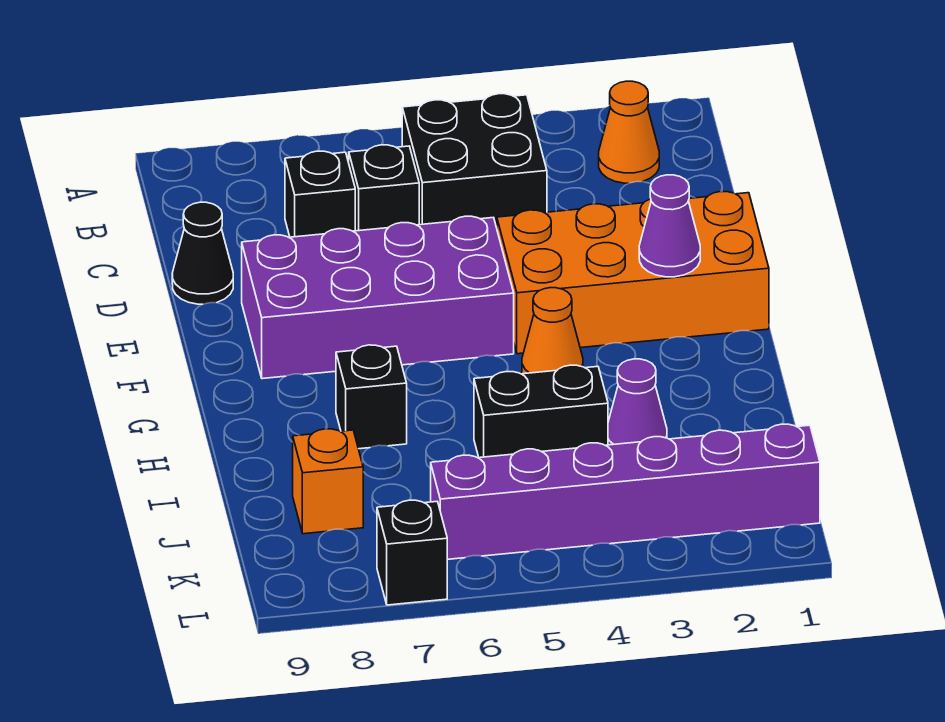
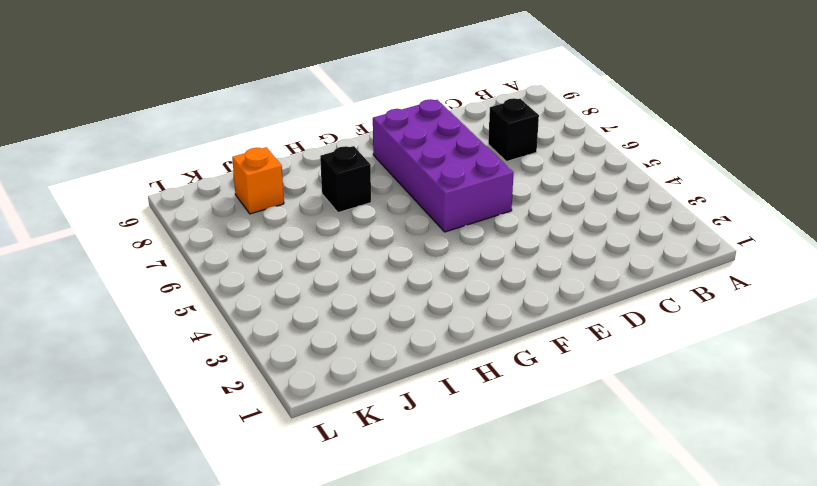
none -> orange cone B2 level 1
none -> black brick B4:C5 level 1
none -> black brick C6 level 1

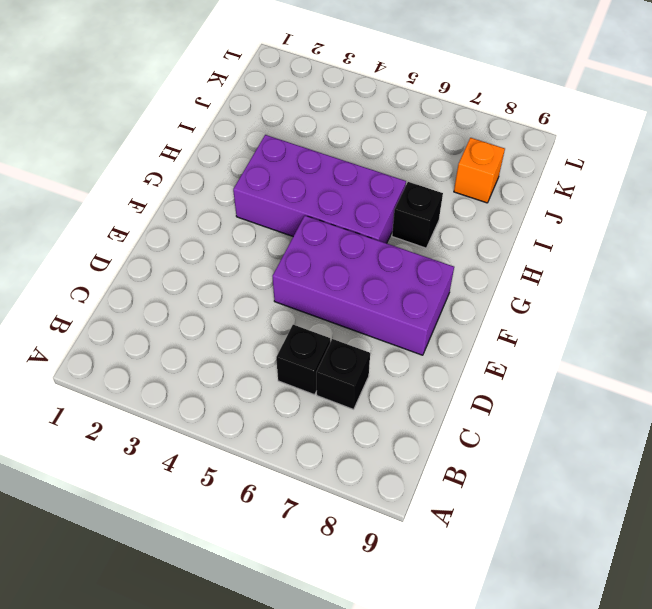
purple brick G3:H6 level 1 -> orange cone G4 level 1
none -> orange cone B2 level 1
none -> black brick B4:C5 level 1
none -> black cone D9 level 1

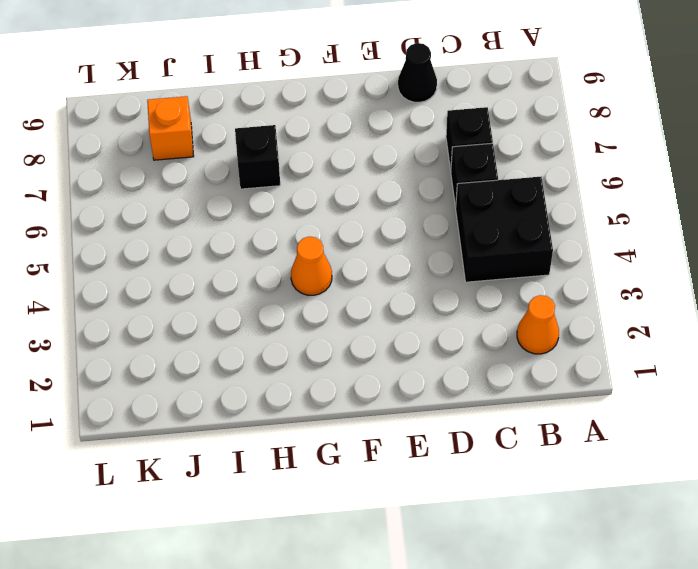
none -> orange brick E1:F4 level 1
none -> purple brick E5:F8 level 1
none -> purple cone I3 level 1

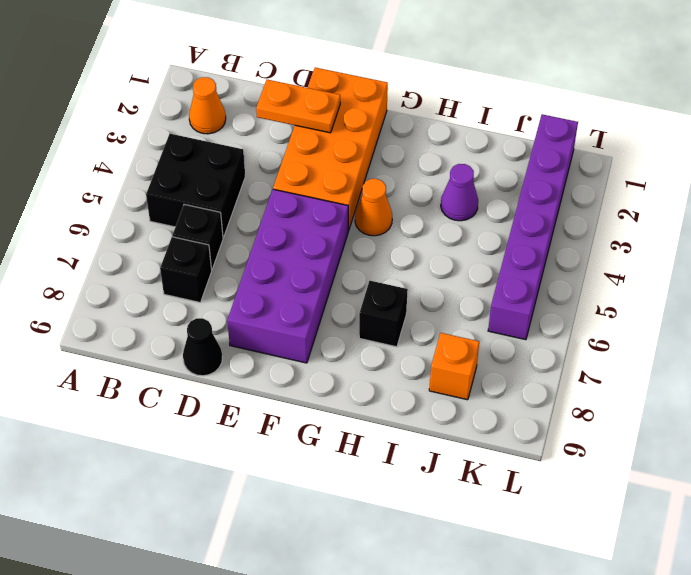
orange plate D2:E2 level 2 -> none
none -> black brick I4:I5 level 1
none -> black brick L7 level 1
none -> purple cone F2 level 2

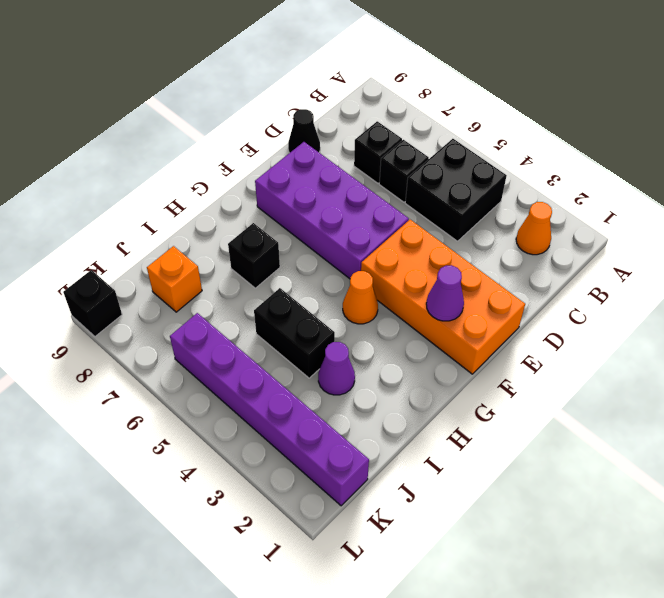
black brick L9 level 1 -> black brick L7 level 1

